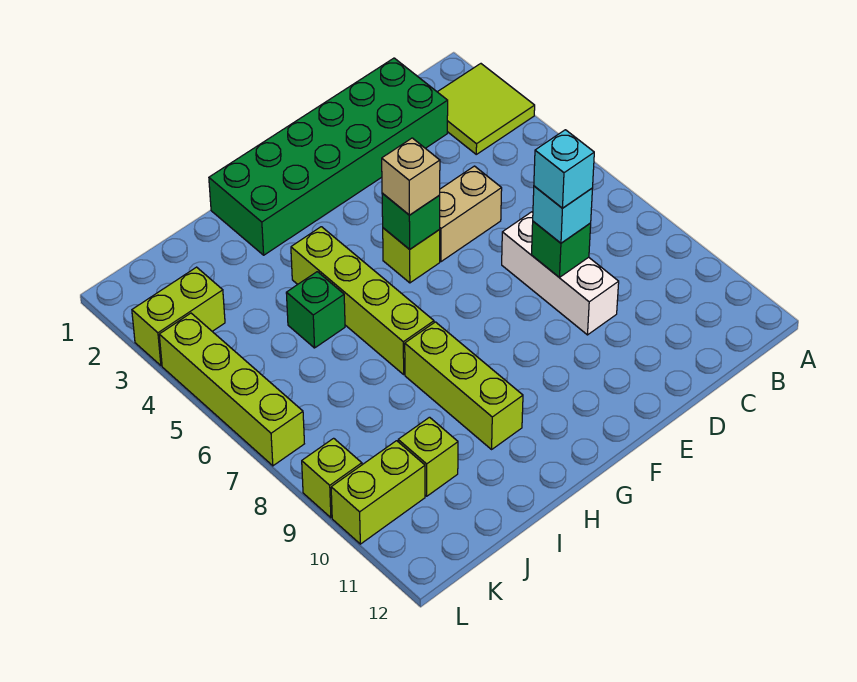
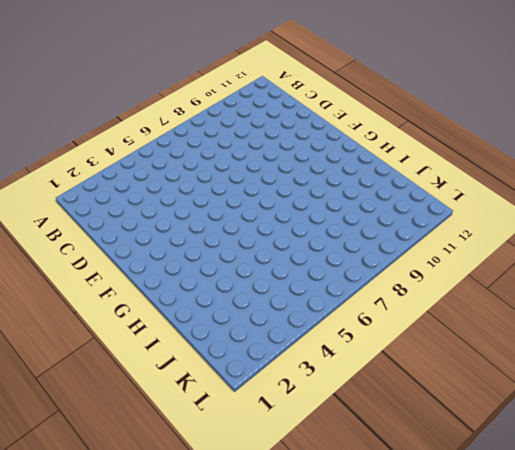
none -> lime tile A2:B3 level 1
none -> green brick C1:H2 level 1
none -> tan brick D5:E5 level 1

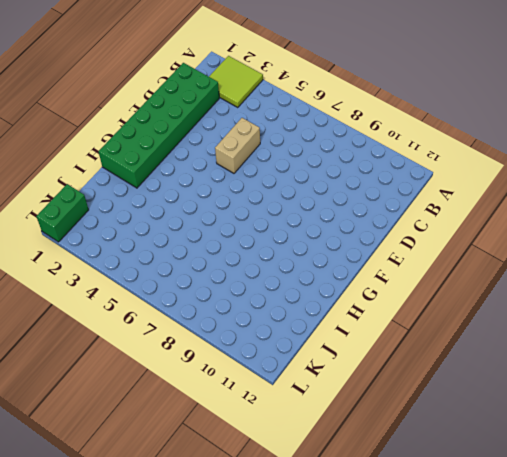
green brick K1:L1 level 1 -> none
none -> white brick D7:D9 level 1
none -> lime brick F5 level 1
none -> lime brick H4:H7 level 1

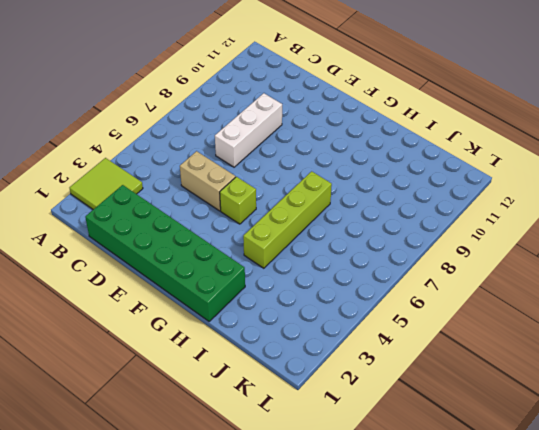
none -> lime brick H8:H10 level 1
none -> green brick I5 level 1
none -> lime brick J10 level 1

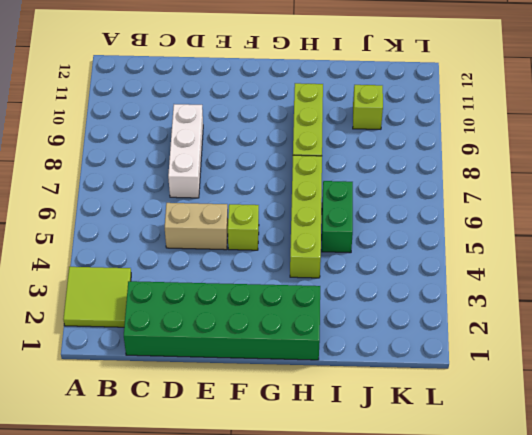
green brick I5:I6 level 1 -> green brick I5 level 1
none -> lime brick K3:L3 level 1
none -> lime brick K10:L10 level 1
none -> lime brick L4:L7 level 1

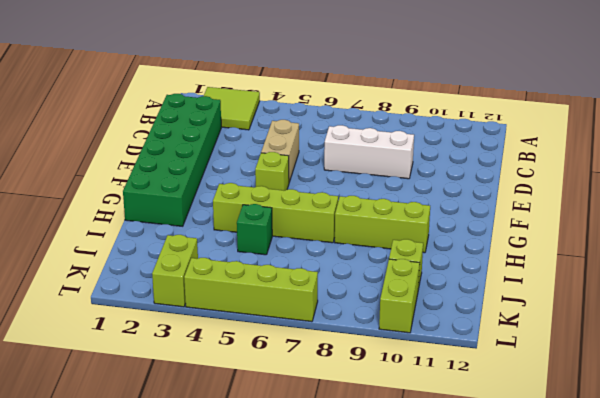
none -> lime brick L9 level 1
none -> green brick D8 level 2
none -> green brick F5 level 2

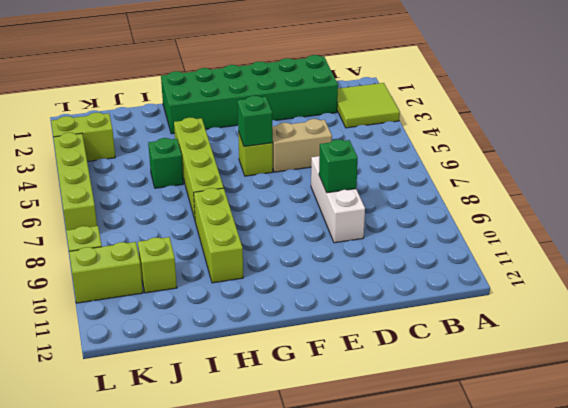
none -> cyan brick D8 level 3
none -> tan brick F5 level 3
none -> cyan brick D8 level 4

